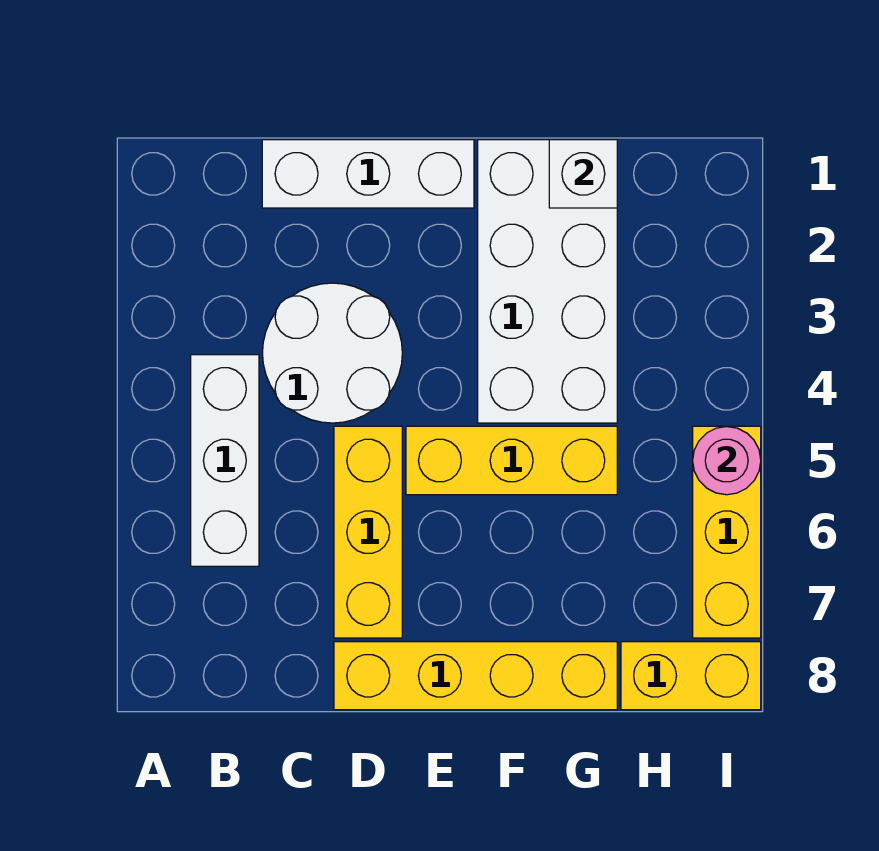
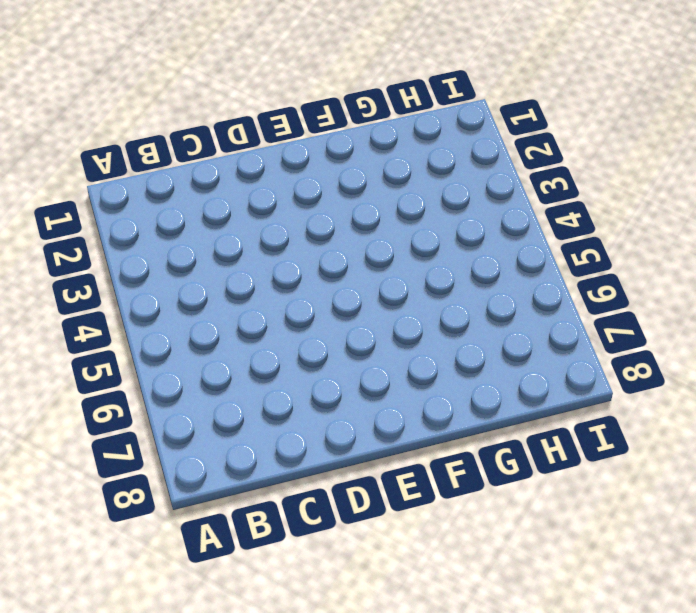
none -> white brick B4:B6 level 1
none -> white brick C1:E1 level 1

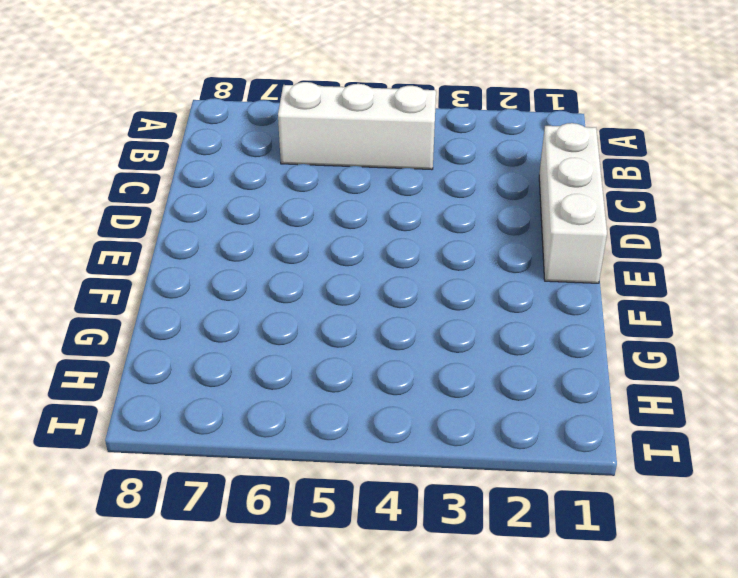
none -> white round brick C3:D4 level 1
none -> yellow brick D5:D7 level 1

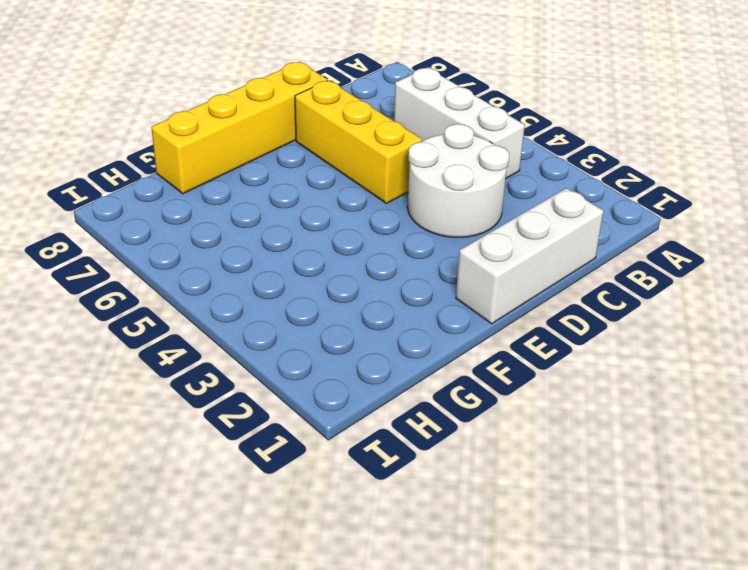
none -> yellow brick E5:G5 level 1
none -> white brick F1:G4 level 1

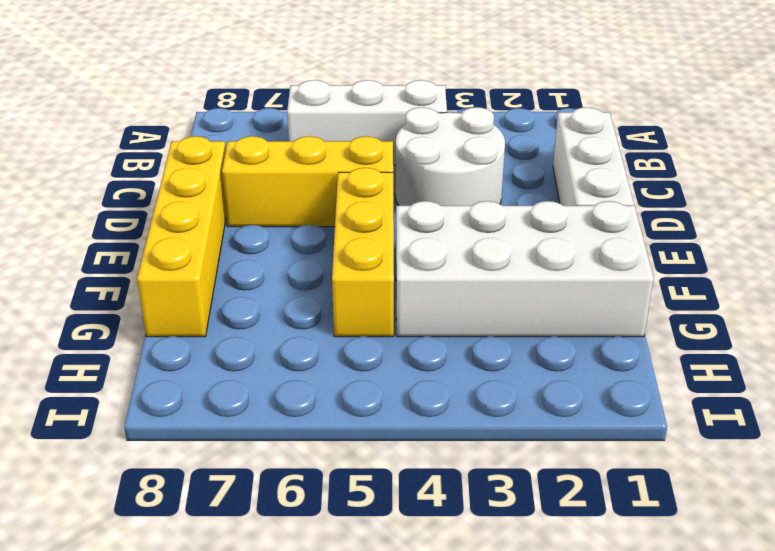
none -> yellow brick H8:I8 level 1
none -> yellow brick I5:I7 level 1

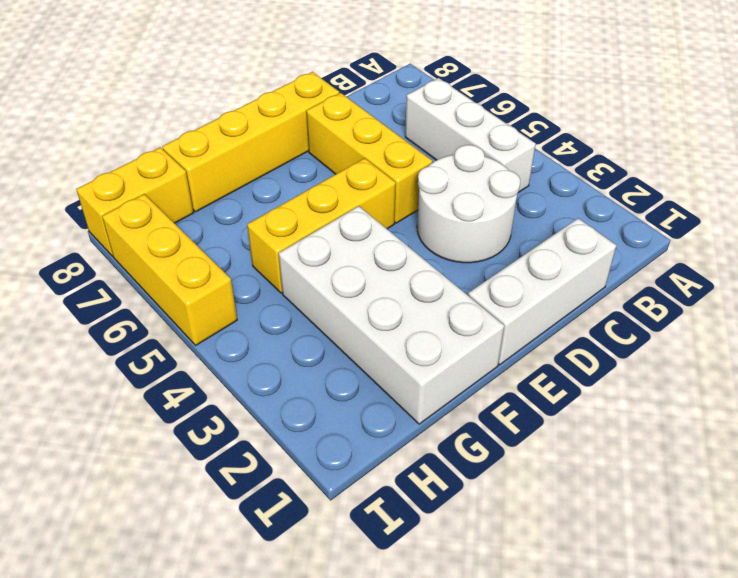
none -> white brick G1 level 2
none -> pink round brick I5 level 2

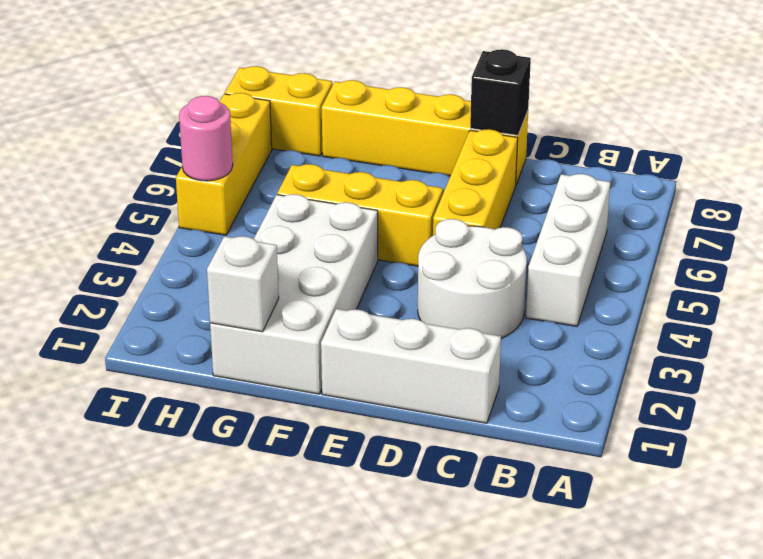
black brick D8 level 2 -> none

